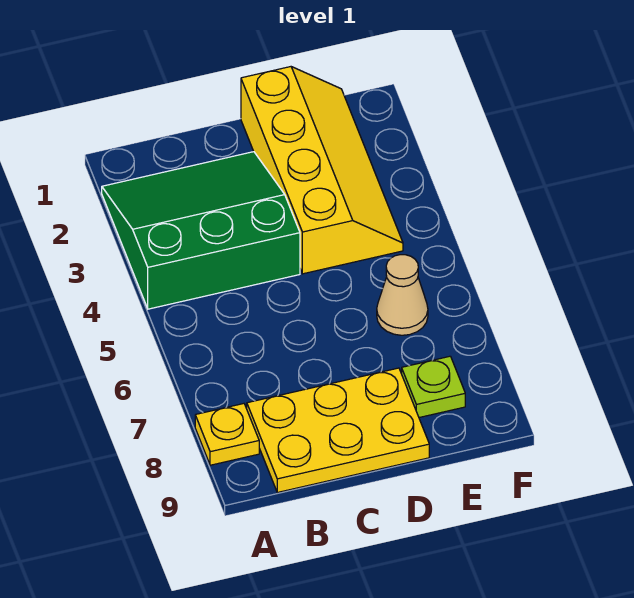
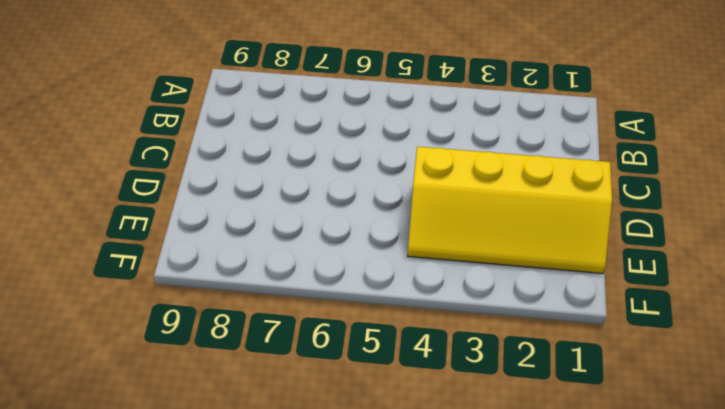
none -> green slope A2:C4 level 1 top 4
none -> yellow plate A8 level 1

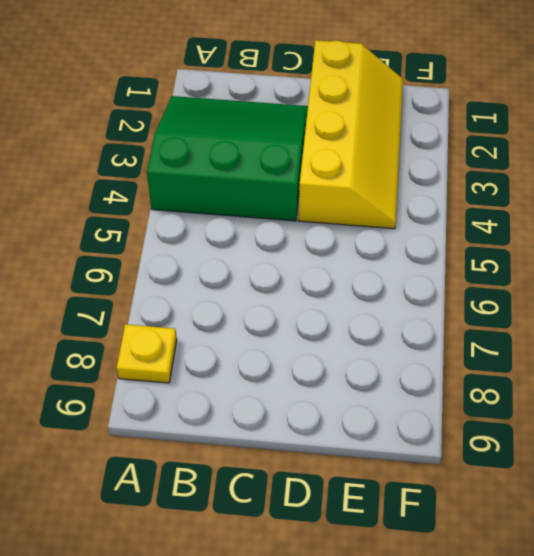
none -> yellow plate B8:D9 level 1
none -> tan cone E6 level 1

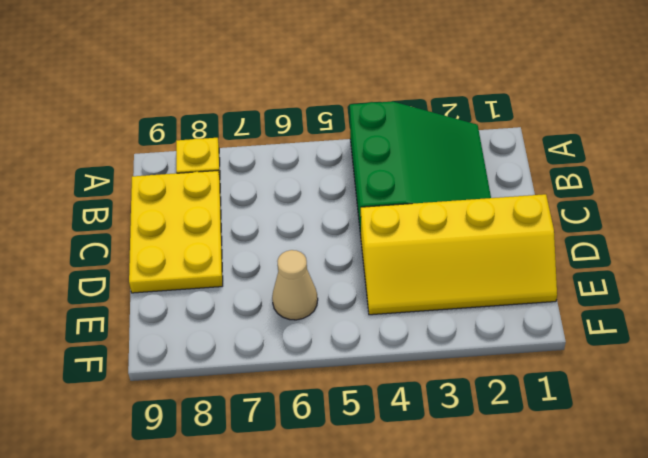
none -> lime plate E8 level 1

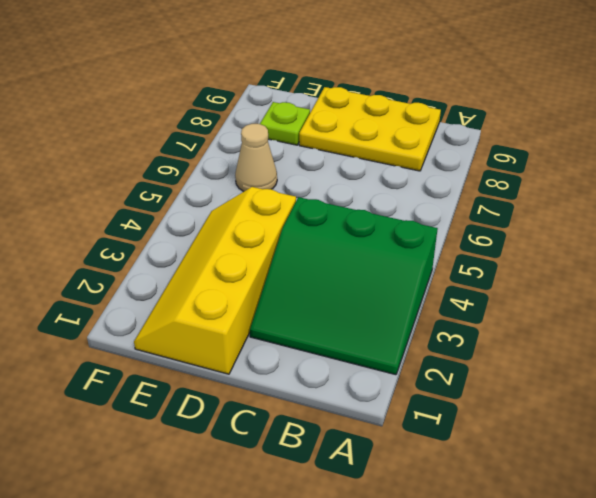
none -> yellow plate A8 level 1

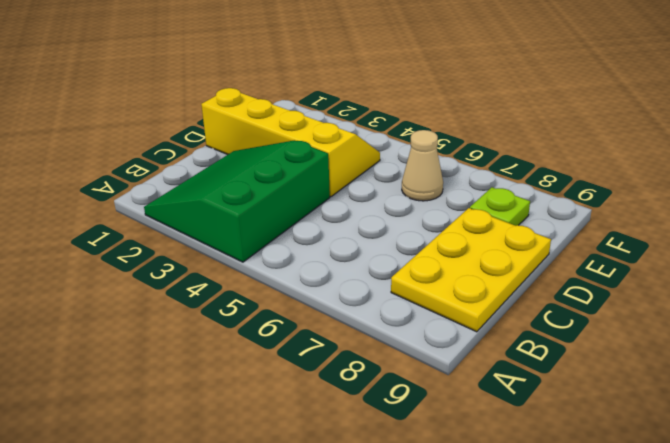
none -> yellow plate A8 level 1

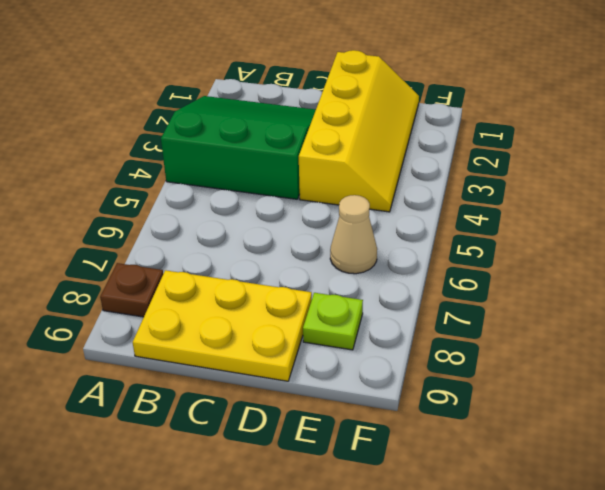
brown plate A8 level 1 -> yellow plate A8 level 1

